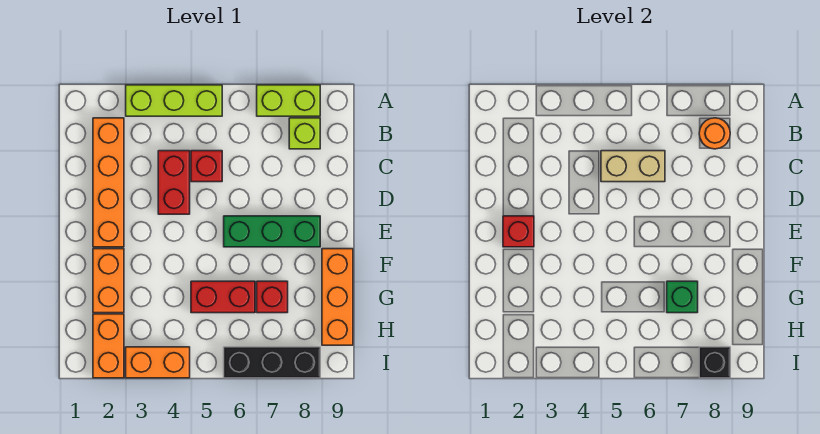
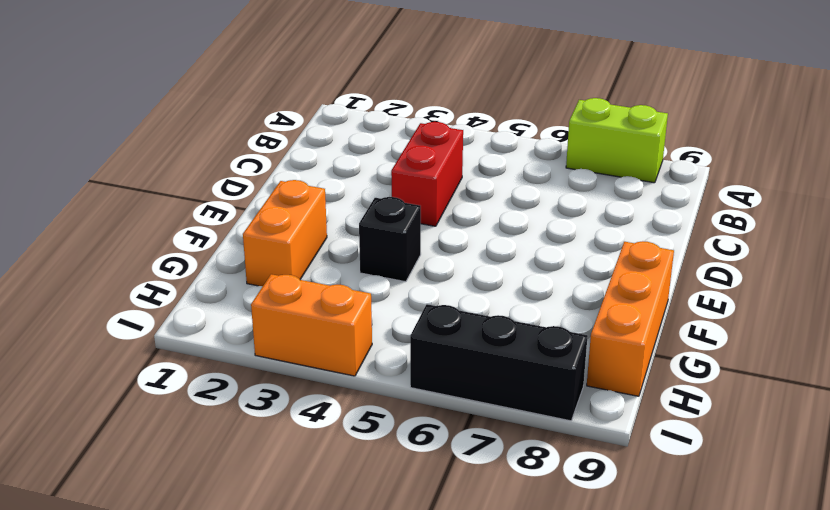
black brick F4 level 1 -> black brick I8 level 2
none -> lime brick A3:A5 level 1
none -> orange brick B2:E2 level 1
none -> lime brick B8 level 1

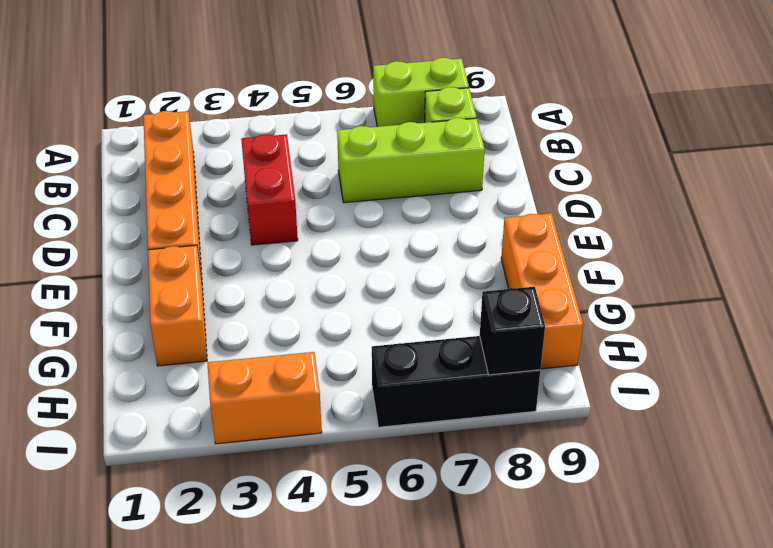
lime brick C6:C8 level 1 -> lime brick A3:A5 level 1
none -> red brick C5 level 1
none -> green brick E6:E8 level 1
none -> red brick G5:G6 level 1

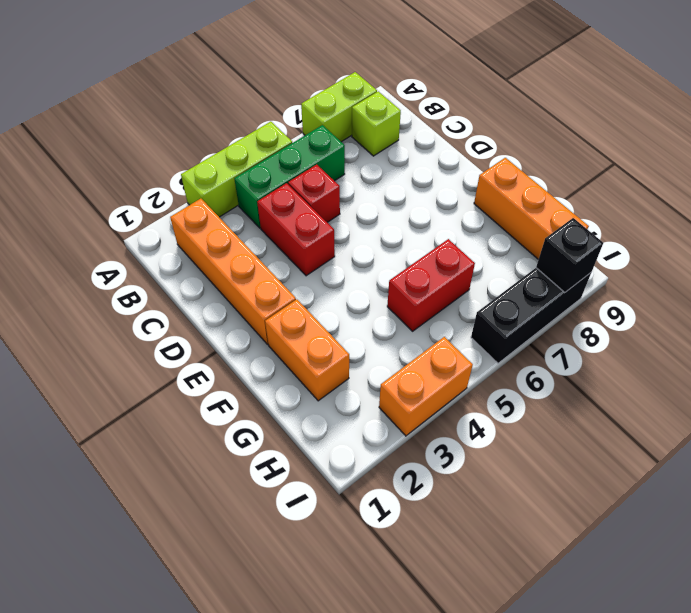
green brick B4:B6 level 1 -> green brick E6:E8 level 1
none -> red brick G7 level 1
none -> orange brick H2:I2 level 1
none -> orange round brick B8 level 2

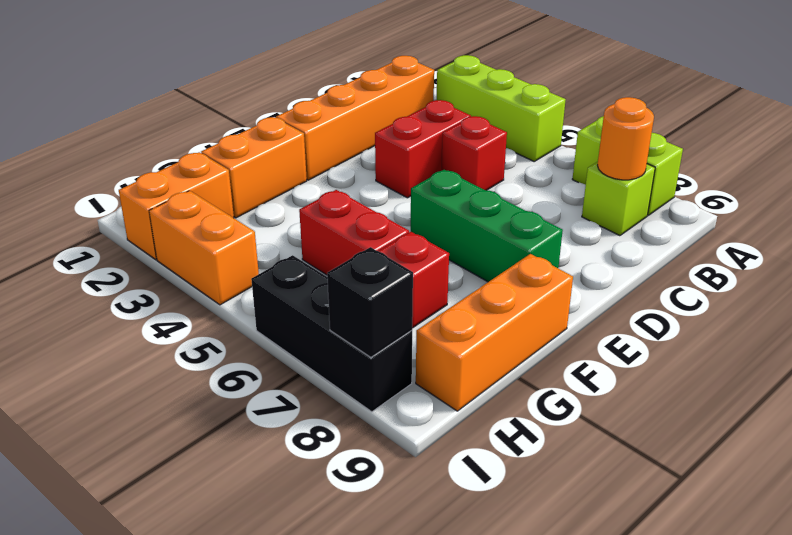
none -> tan brick C5:C6 level 2
none -> red brick E2 level 2
none -> green brick G7 level 2

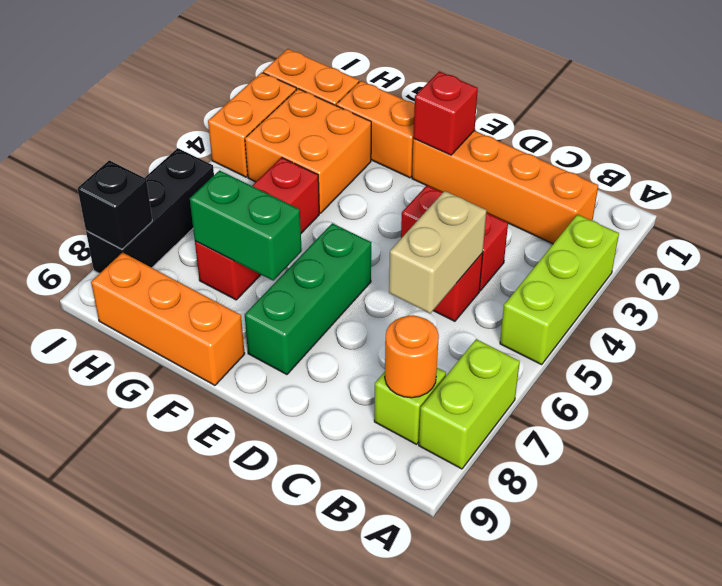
green brick F7:G7 level 2 -> green brick G7 level 2
orange brick G3:H4 level 1 -> none

